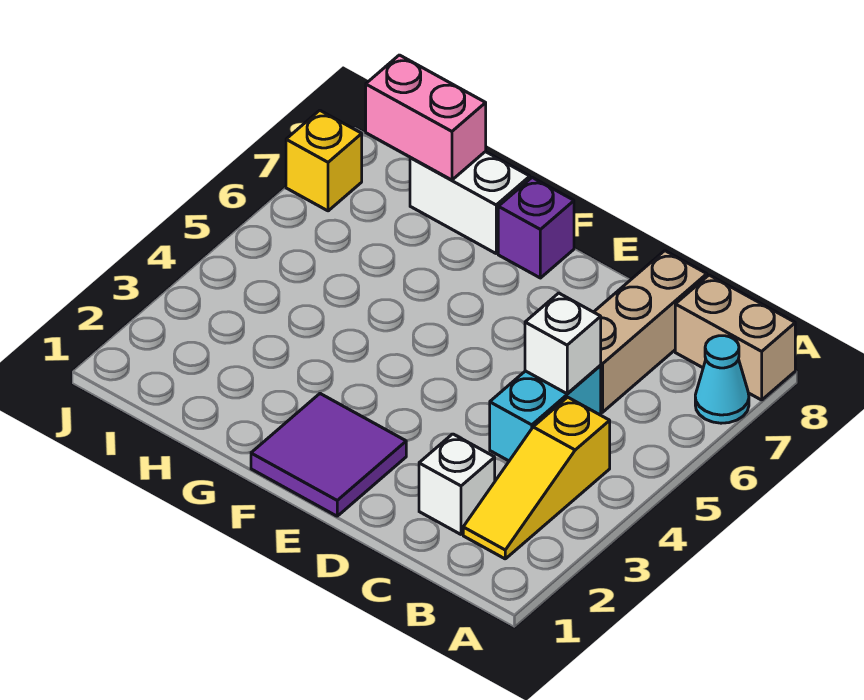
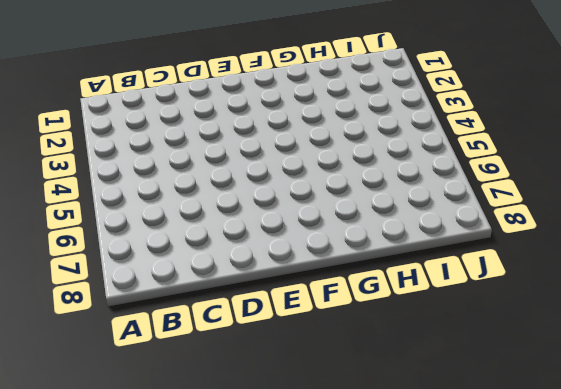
none -> cyan cone A7 level 1
none -> tan brick A8:B8 level 1
none -> yellow slope B2:B4 level 1 top 4

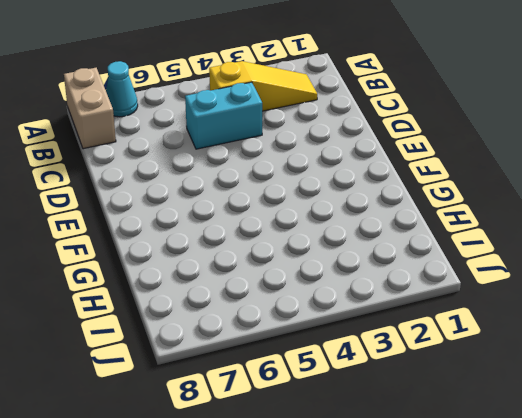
none -> white brick C2 level 1
none -> tan brick C6:C8 level 1
none -> purple tile E1:F2 level 1

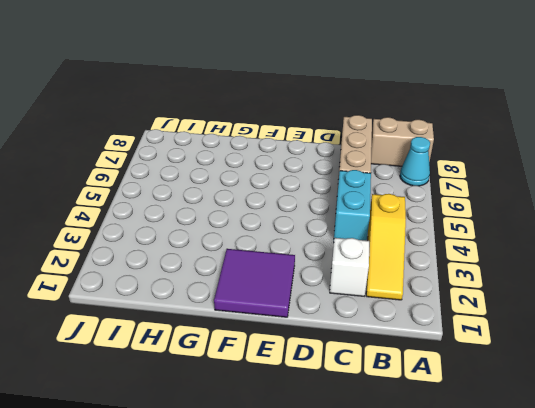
none -> purple brick F8 level 1
none -> white brick G8:H8 level 1
none -> yellow brick J7 level 1

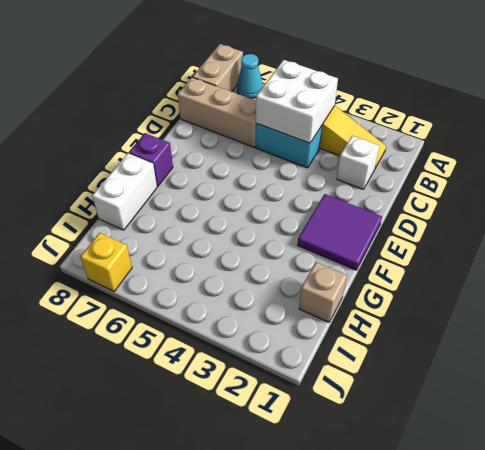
white brick B4:C5 level 2 -> white brick C5 level 2
tan brick H1 level 1 -> none
none -> pink brick H8:I8 level 2

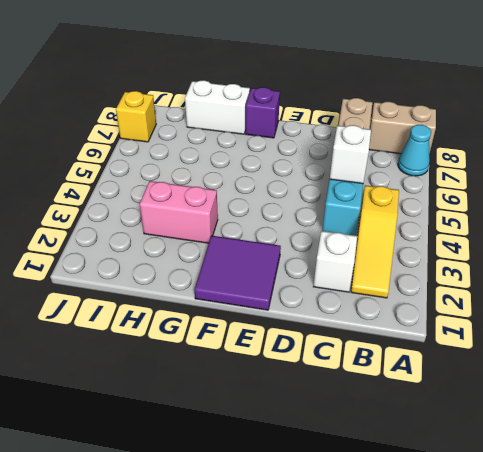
pink brick G3:H3 level 1 -> pink brick H8:I8 level 2

